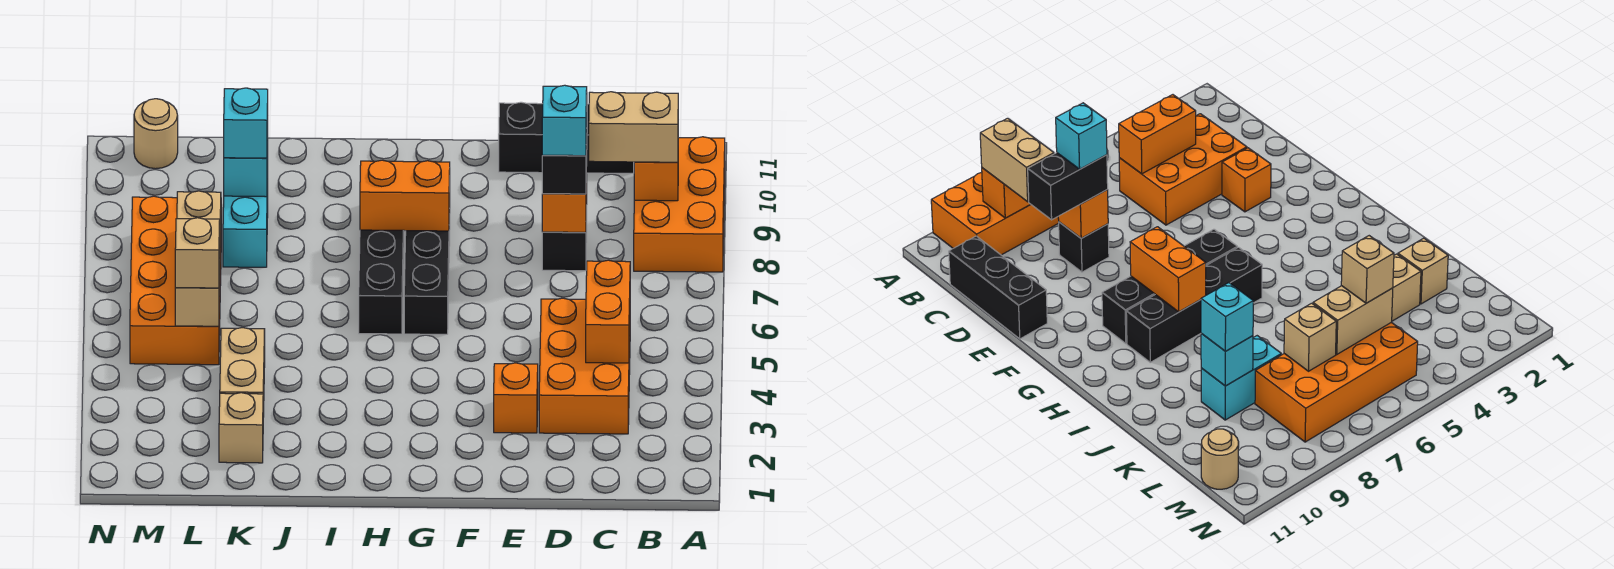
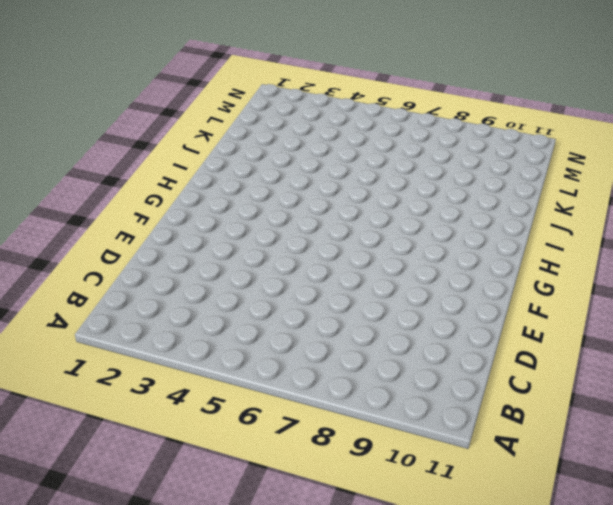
none -> orange brick A8:B10 level 1
none -> orange brick C3:D5 level 1
none -> black brick C11:E11 level 1

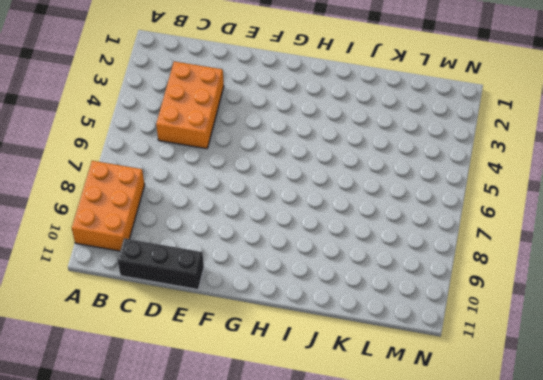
none -> black brick D8 level 1
none -> orange brick E3 level 1
none -> black brick G6:G9 level 1

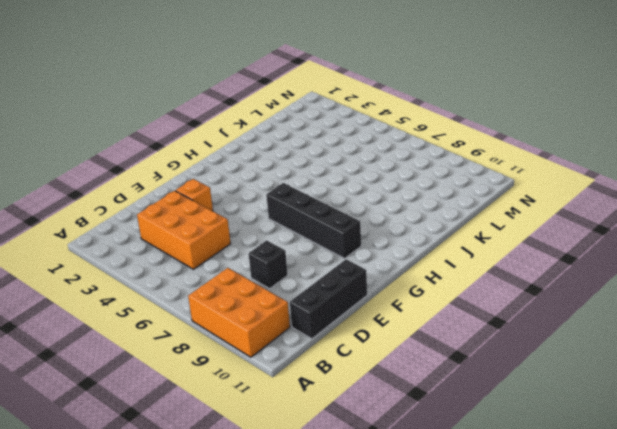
none -> black brick H6:H9 level 1
none -> tan brick K2 level 1
none -> tan brick K3:K4 level 1

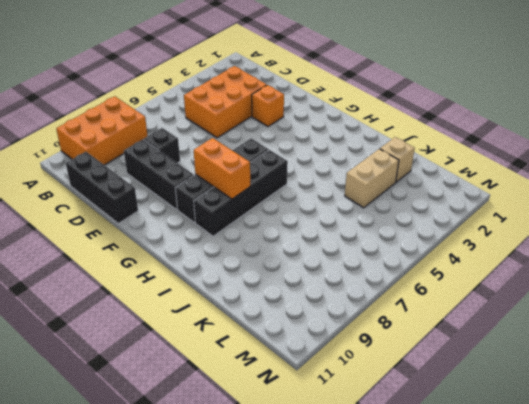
black brick D9:F9 level 1 -> none
none -> cyan brick K8:K9 level 1
none -> orange brick L5:M8 level 1
none -> tan round brick M11 level 1

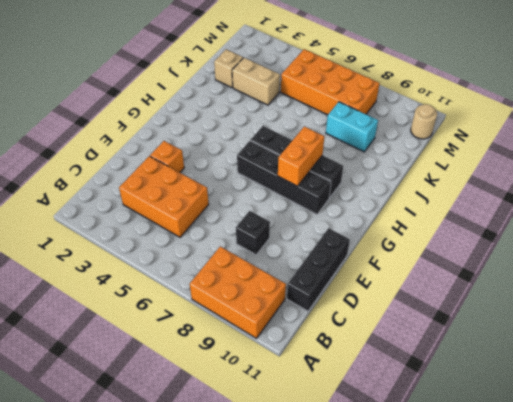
none -> orange brick B9 level 2
none -> orange brick C4:C5 level 2
none -> orange brick D8 level 2

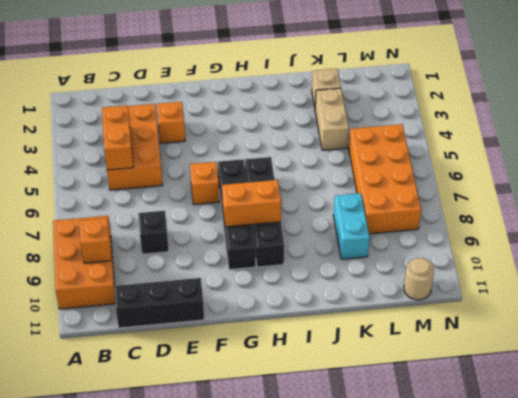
orange brick F6 level 1 -> orange brick D8 level 2
none -> cyan brick K9 level 2
none -> tan brick L5:L6 level 2
none -> tan brick L7 level 2

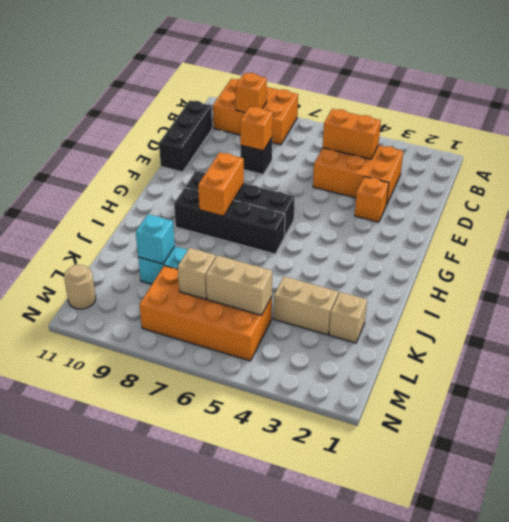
none -> tan brick B9:C9 level 3
none -> black brick D8:D9 level 3
none -> cyan brick K9 level 3

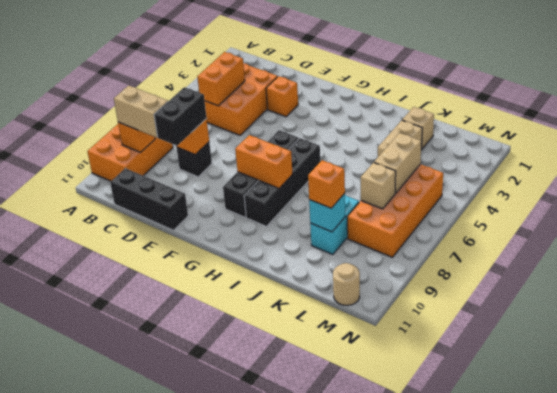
orange brick K9 level 3 -> cyan brick K9 level 3
none -> tan brick L5 level 3
none -> cyan brick D8 level 4

